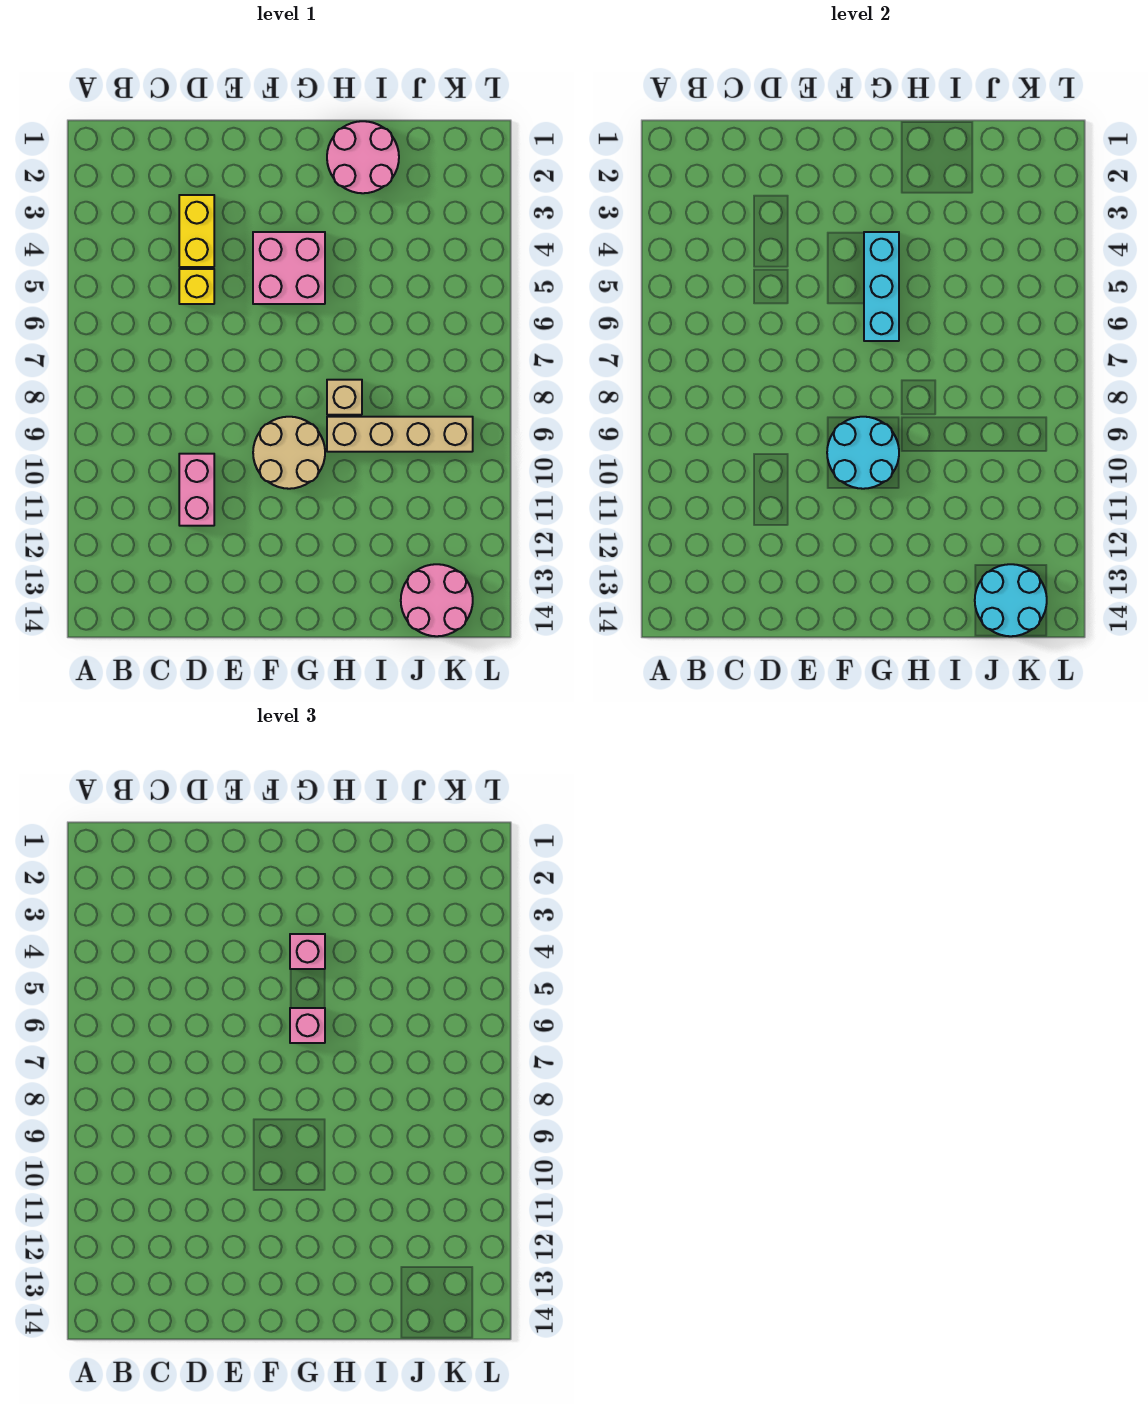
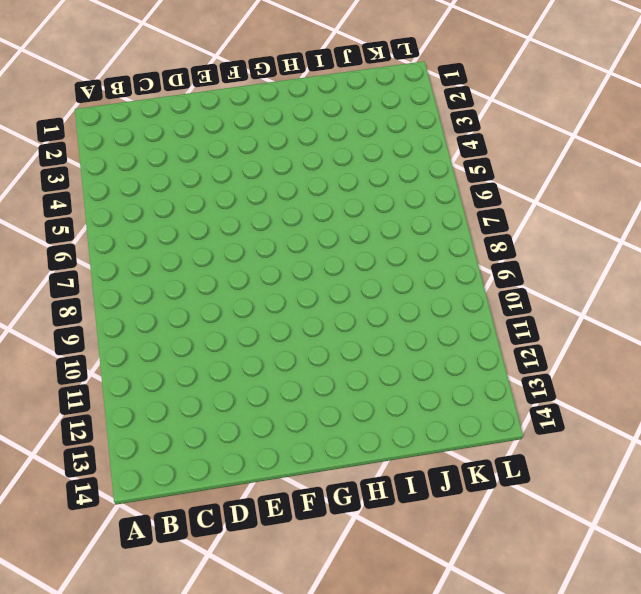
none -> yellow brick D3:D4 level 1
none -> yellow brick D5 level 1
none -> pink brick D10:D11 level 1

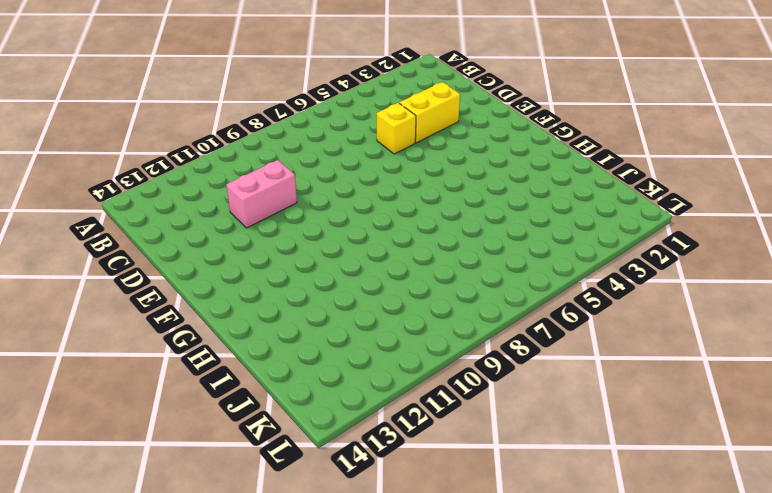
none -> pink brick F4:G5 level 1
none -> tan round brick F9:G10 level 1
none -> pink round brick H1:I2 level 1

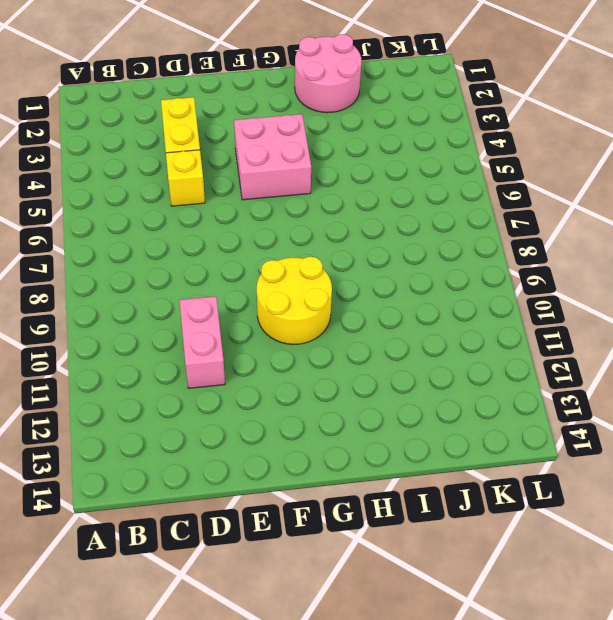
yellow round brick F9:G10 level 1 -> tan round brick F9:G10 level 1
none -> tan brick H8 level 1
none -> tan brick H9:K9 level 1
none -> pink round brick J13:K14 level 1

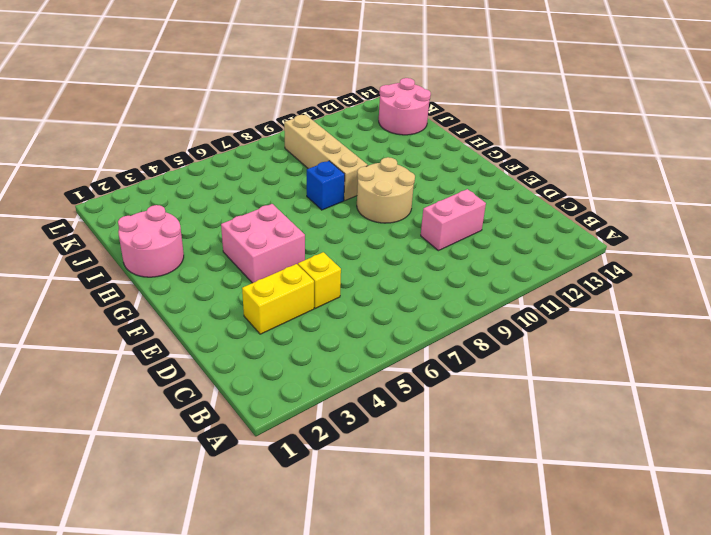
blue brick H8 level 1 -> tan brick H8 level 1
none -> cyan round brick F9:G10 level 2
none -> cyan brick G4:G6 level 2
none -> cyan round brick J13:K14 level 2

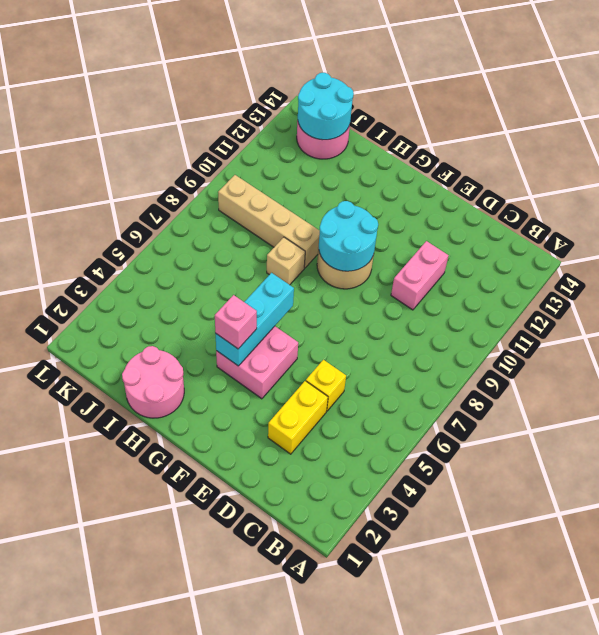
none -> pink brick G6 level 3

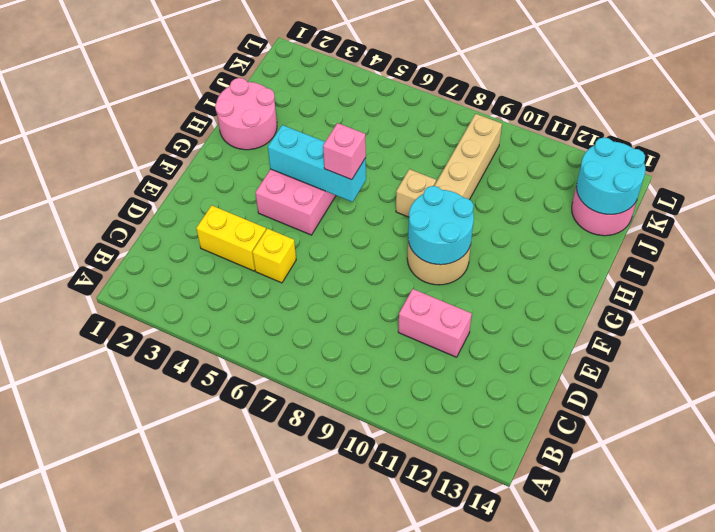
none -> pink brick G4 level 3

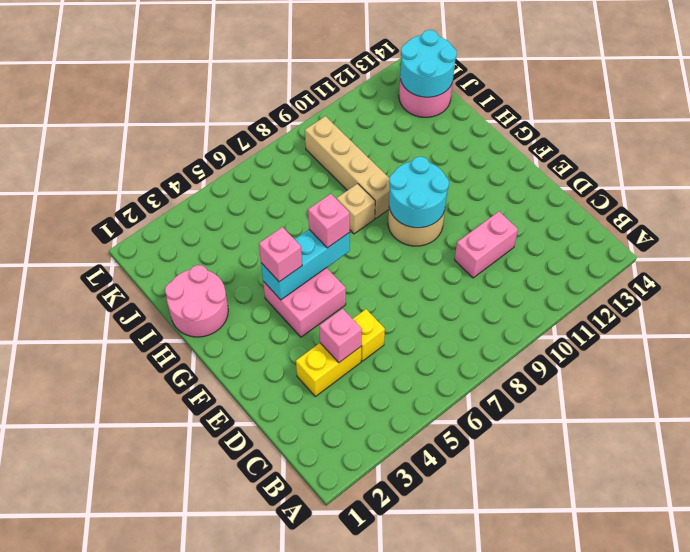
pink brick D4 level 2 -> none

